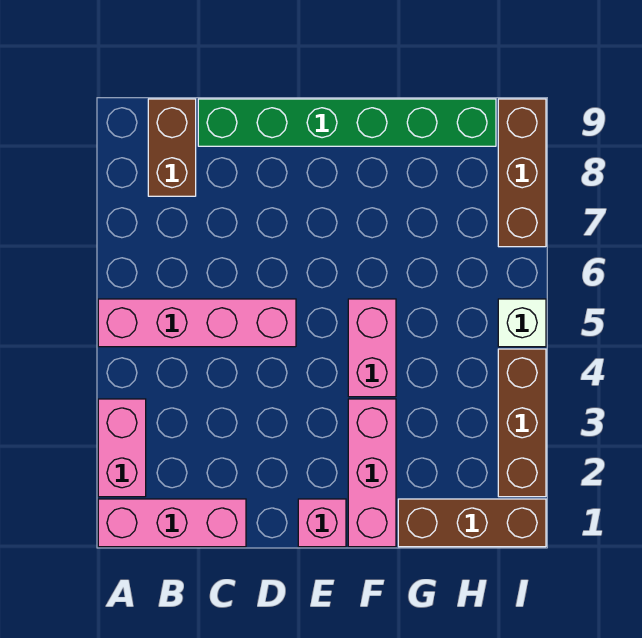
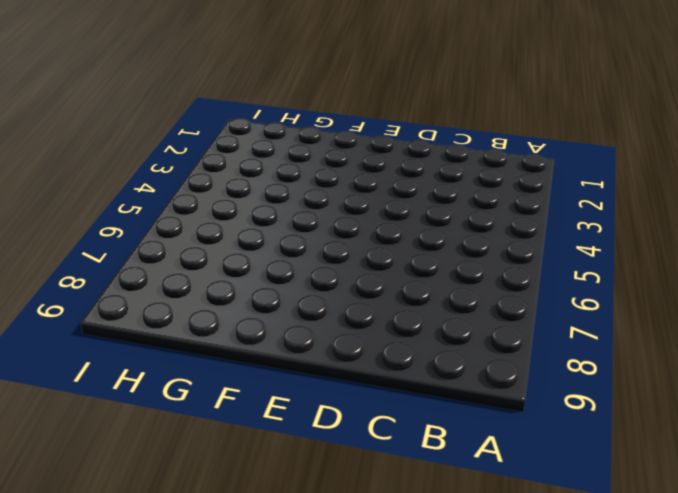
none -> pink brick A1:C1 level 1
none -> pink brick A2:A3 level 1
none -> pink brick A5:D5 level 1

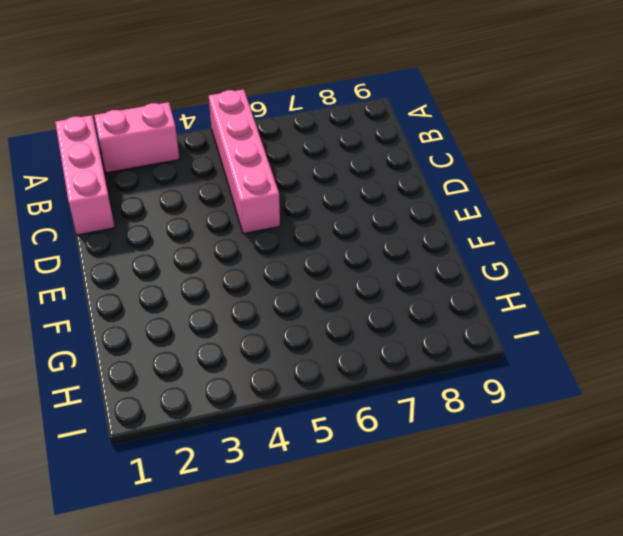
none -> brown brick B8:B9 level 1
none -> green brick C9:H9 level 1
none -> pink brick E1 level 1

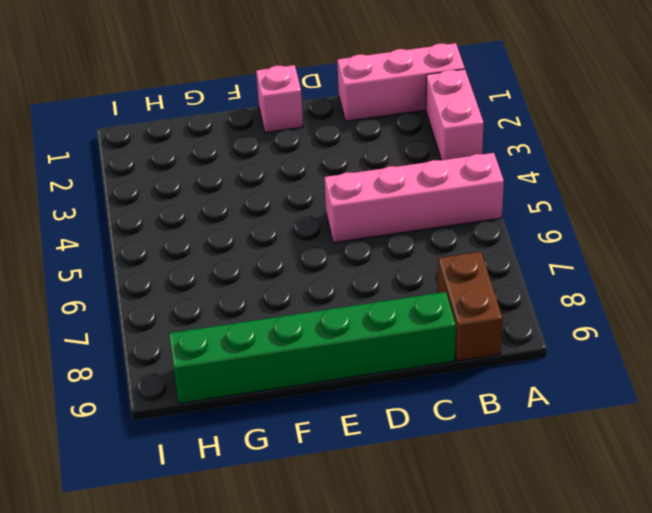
none -> pink brick F1:F3 level 1
none -> pink brick F4:F5 level 1
none -> brown brick G1:I1 level 1

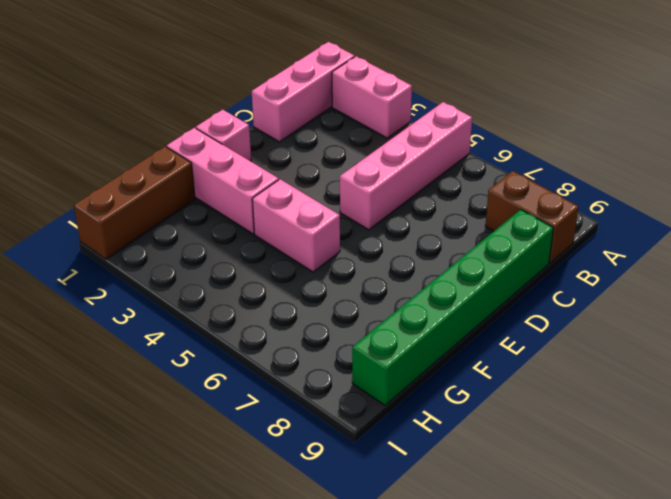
none -> brown brick I2:I4 level 1
none -> white brick I5 level 1
none -> brown brick I7:I9 level 1

